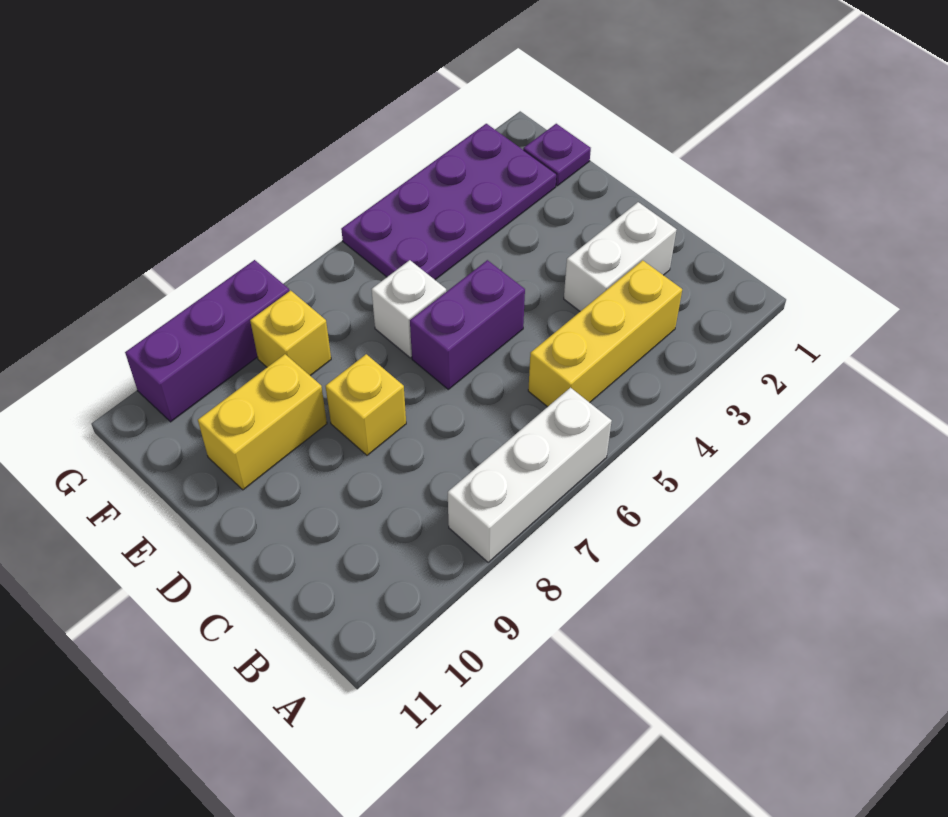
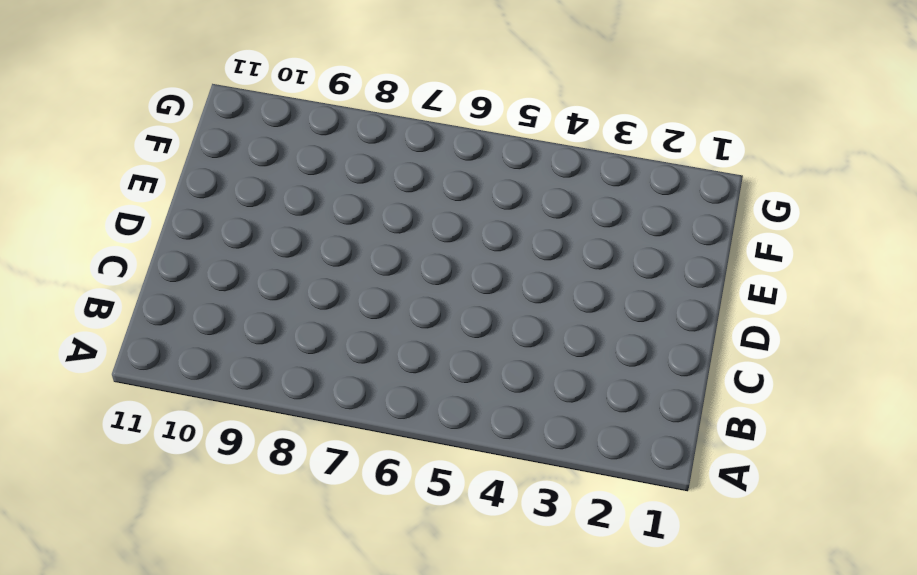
none -> white brick A6:A8 level 1
none -> yellow brick B3:B5 level 1

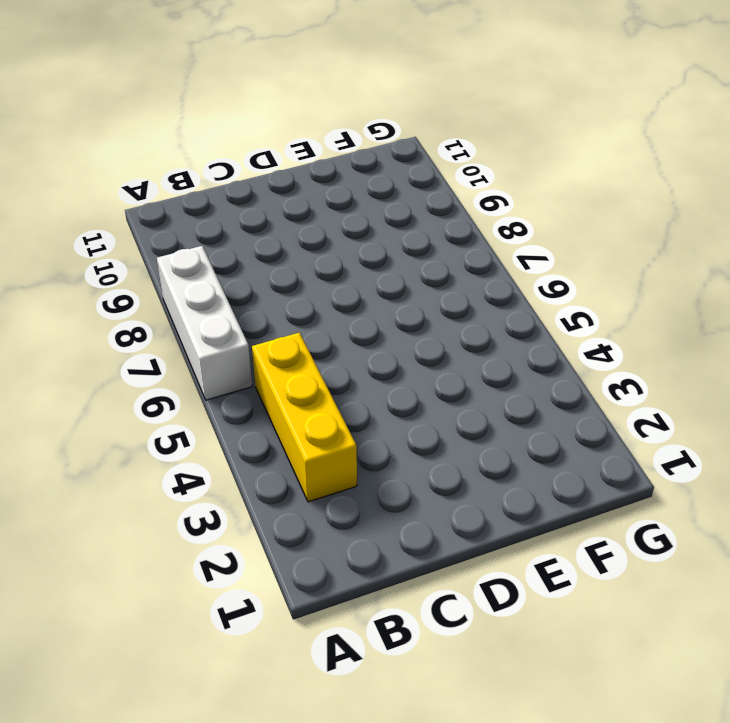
none -> white brick C2:C3 level 1
none -> purple brick D5:D6 level 1

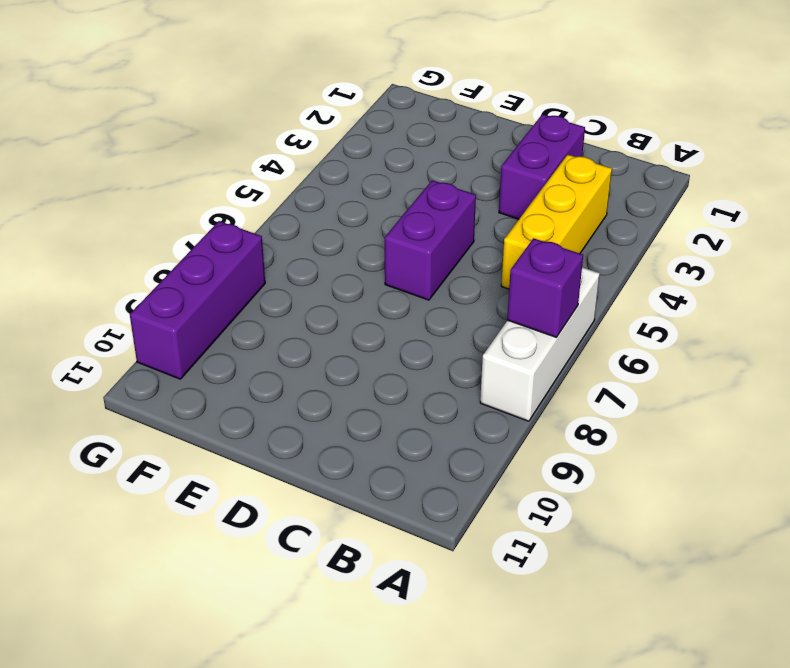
purple brick A7 level 2 -> none
purple brick C2:C3 level 1 -> white brick C2:C3 level 1
none -> yellow brick D8 level 1
none -> white brick E6 level 1

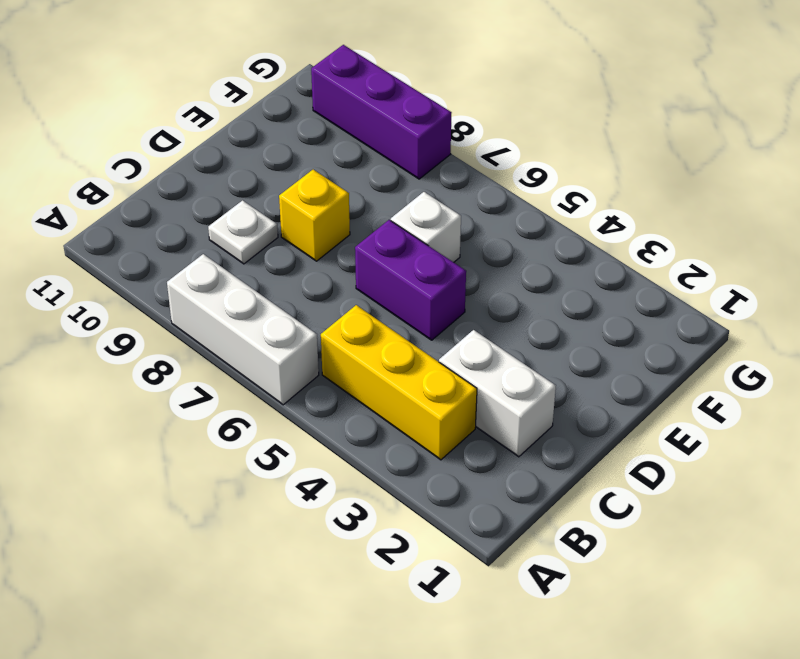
white plate C9 level 1 -> none
none -> yellow brick E9:E10 level 1
none -> purple plate F1 level 1

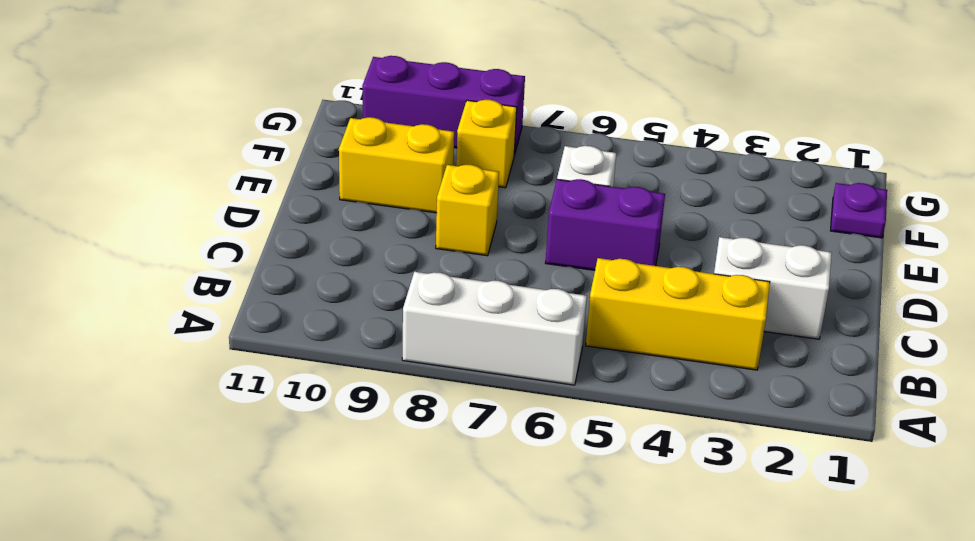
none -> purple plate F2:G5 level 1

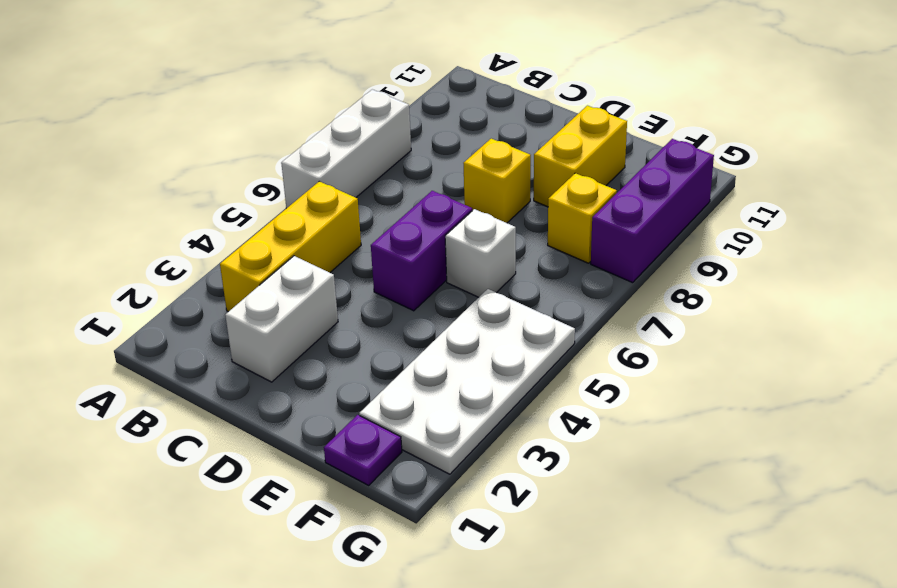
white plate F2:G5 level 1 -> purple plate F2:G5 level 1

